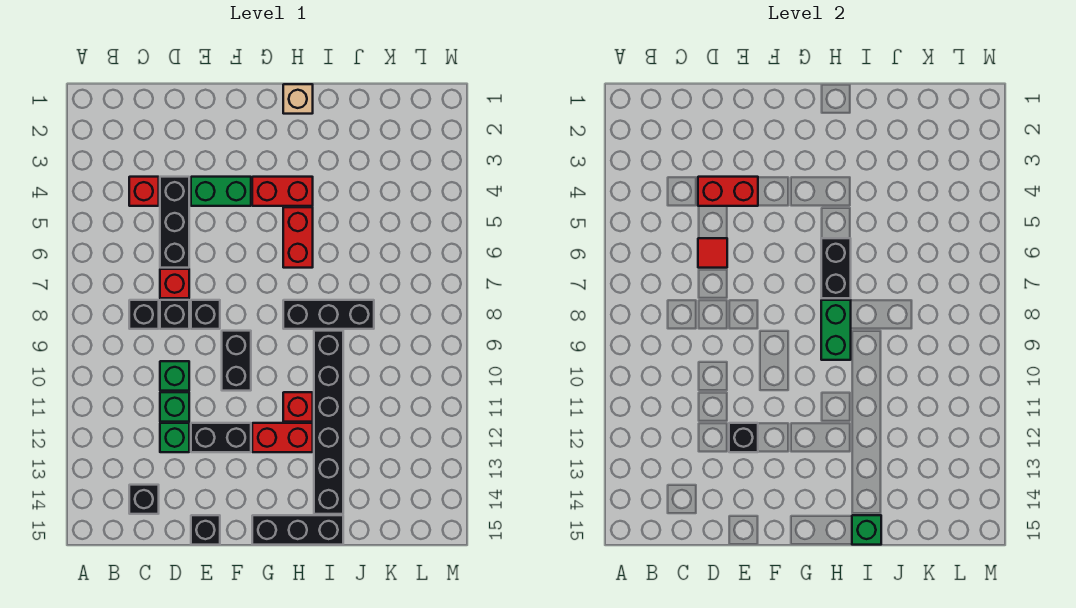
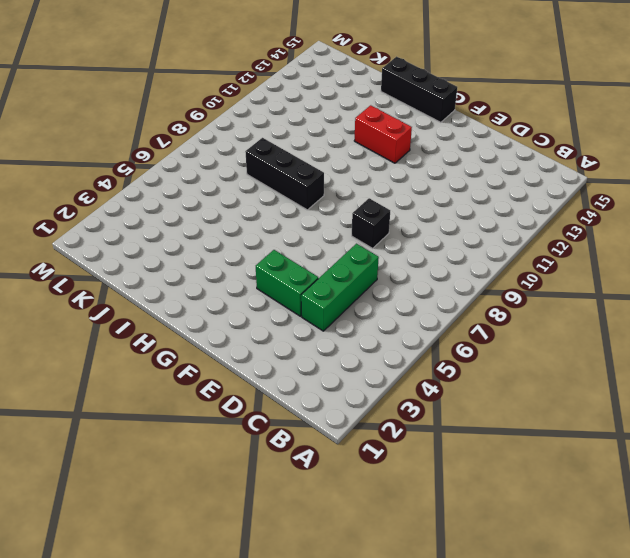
green brick D4:D6 level 1 -> black brick D4:D6 level 1
none -> red brick C4 level 1
none -> black brick C8 level 1
none -> black brick C14 level 1

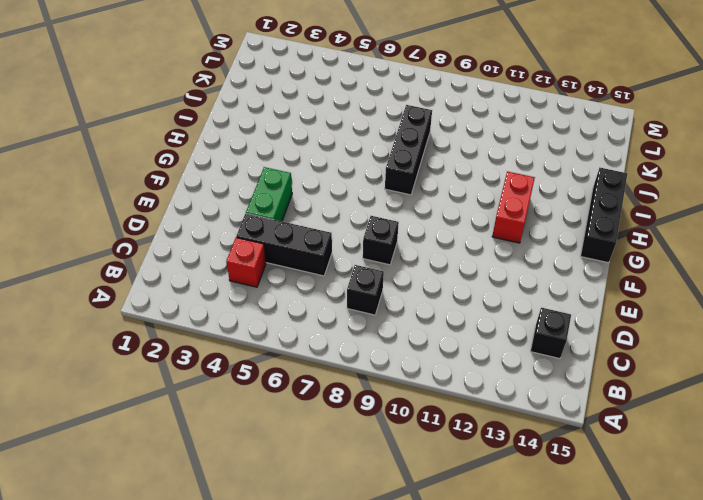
none -> red brick D7 level 1
none -> black brick D8 level 1
none -> green brick D10 level 1

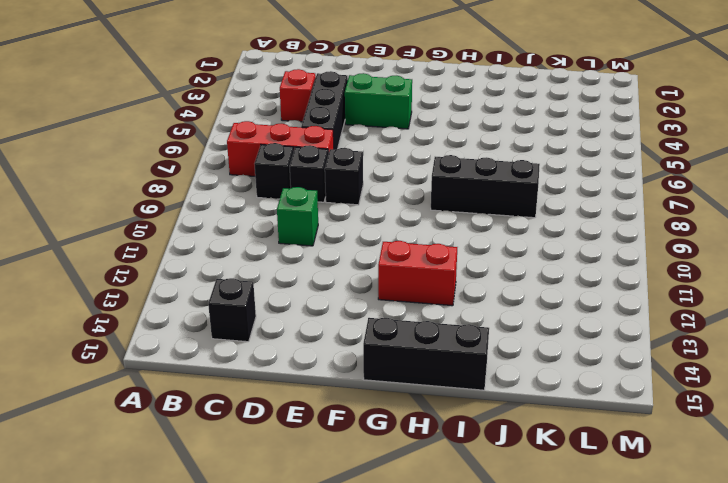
red brick B7:D7 level 1 -> red brick D7 level 1
none -> green brick D11 level 1
none -> green brick D12 level 1
none -> black brick E12:F12 level 1

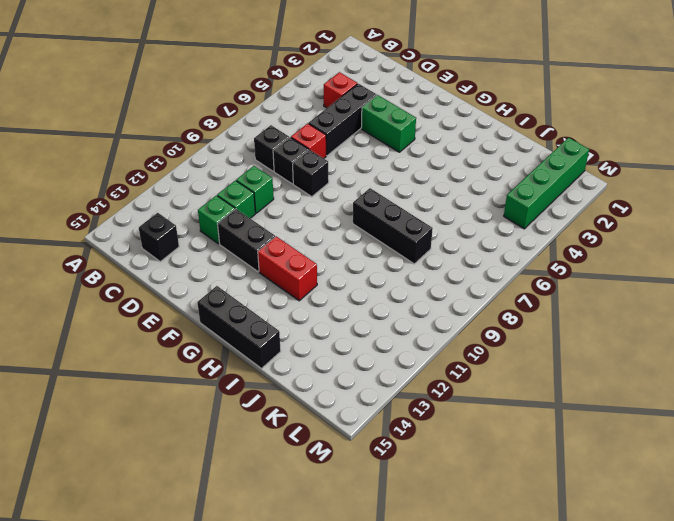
green brick L1:L4 level 1 -> none
none -> black brick E15 level 1
none -> black brick F9:F10 level 1
none -> red brick G4:H4 level 1

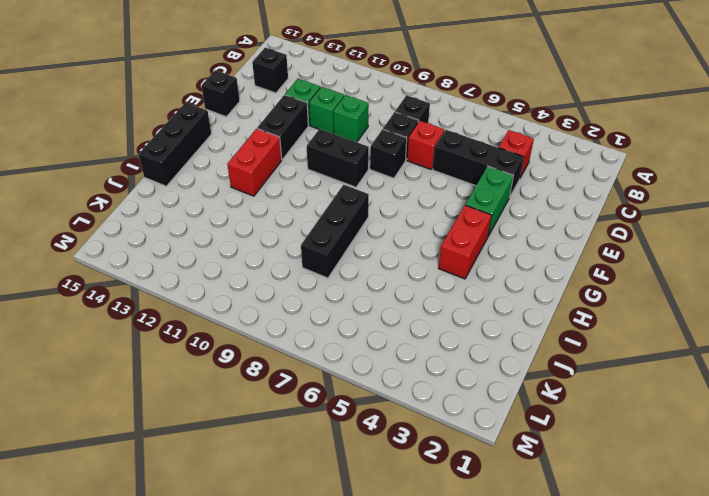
none -> tan brick H1 level 1
none -> red brick H5:H6 level 1
none -> red brick H11 level 1

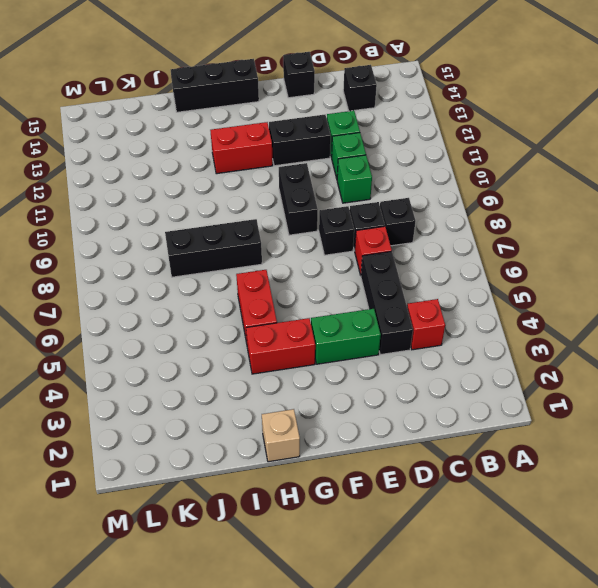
none -> red brick H11 level 1
none -> black brick I9:I14 level 1
none -> red brick D4:E4 level 2

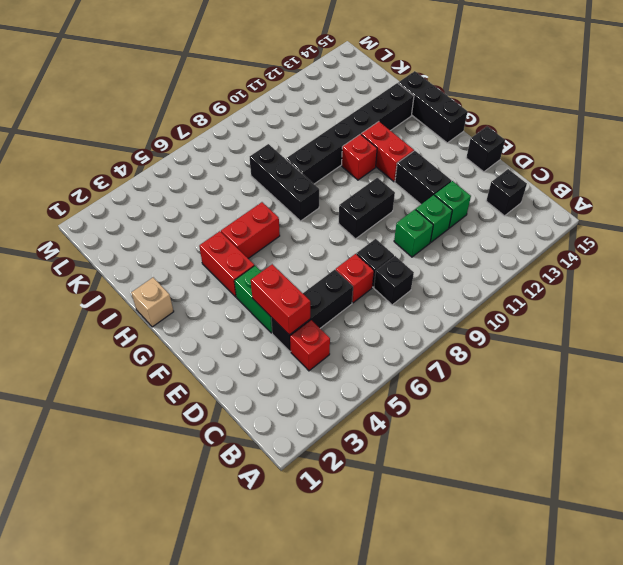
none -> black brick E8 level 1
none -> red tile D6 level 2
none -> black brick E12 level 2

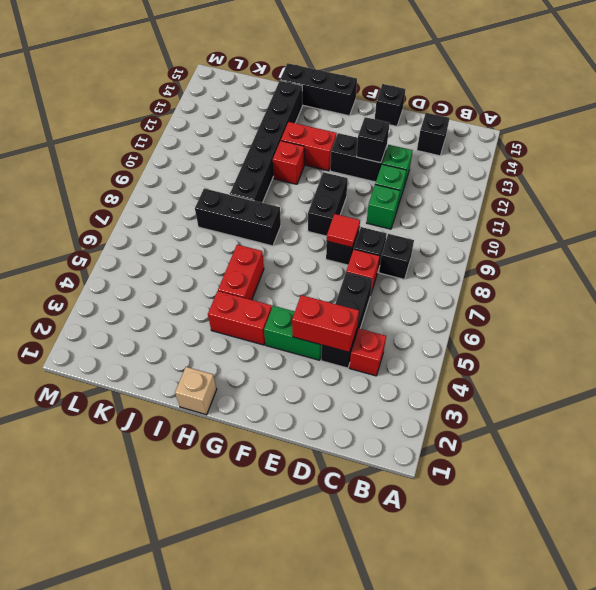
red tile E8 level 2 -> red tile D6 level 2
none -> black brick H6:H7 level 2
none -> green brick H8:H9 level 2
none -> green brick I15 level 2

